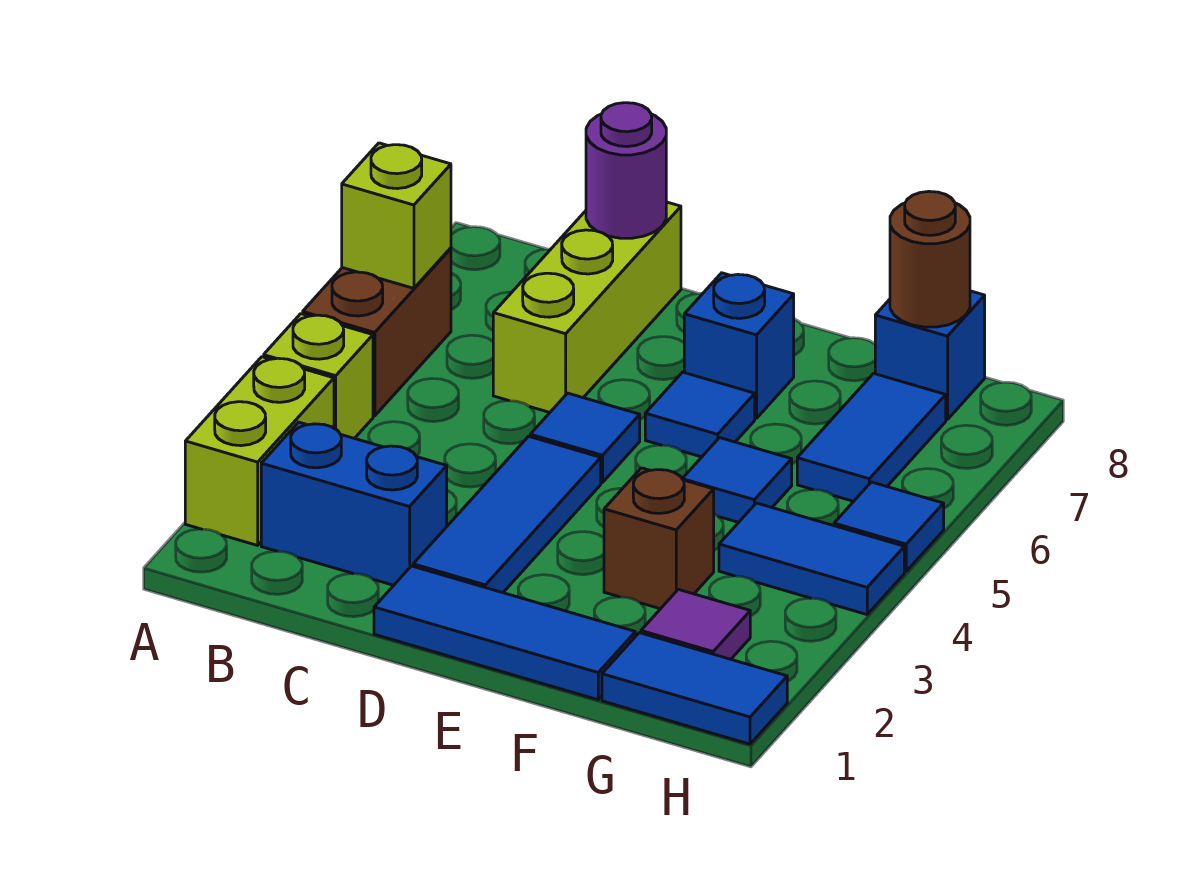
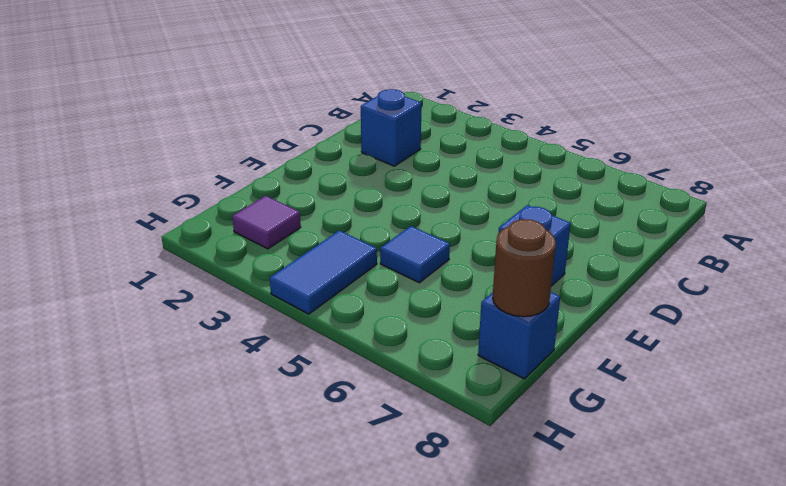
blue brick C2 level 1 -> blue brick B2:C2 level 1
none -> lime brick A2:A3 level 1
none -> lime brick A4 level 1
none -> brown brick A5:A6 level 1

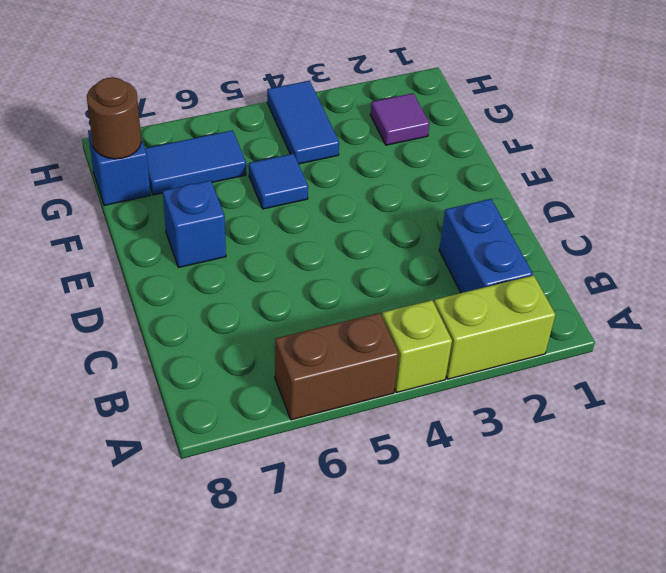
none -> lime brick C6:C8 level 1
none -> blue tile D1:F1 level 1
none -> blue tile D2:D4 level 1

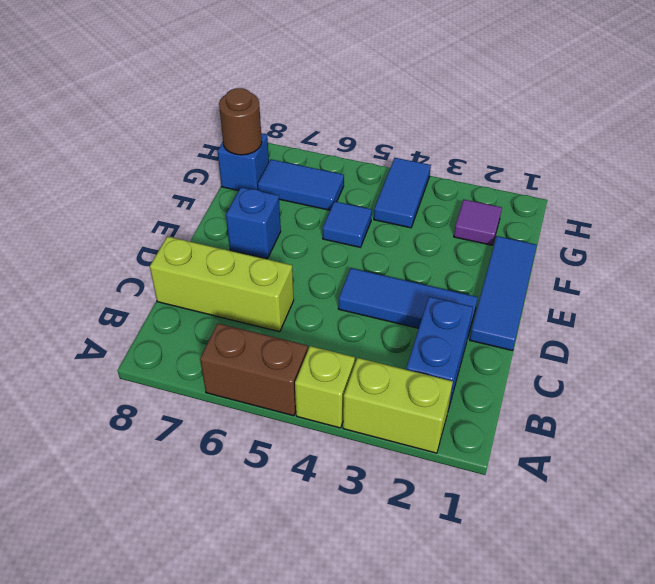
none -> blue tile D5 level 1
none -> blue tile E6 level 1
none -> brown brick F3 level 1

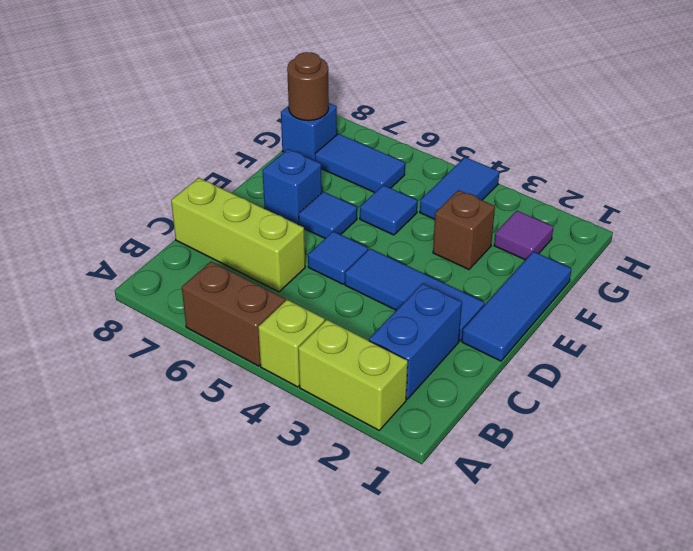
none -> blue tile G1:H1 level 1
none -> blue tile H5 level 1
none -> lime brick A6 level 2

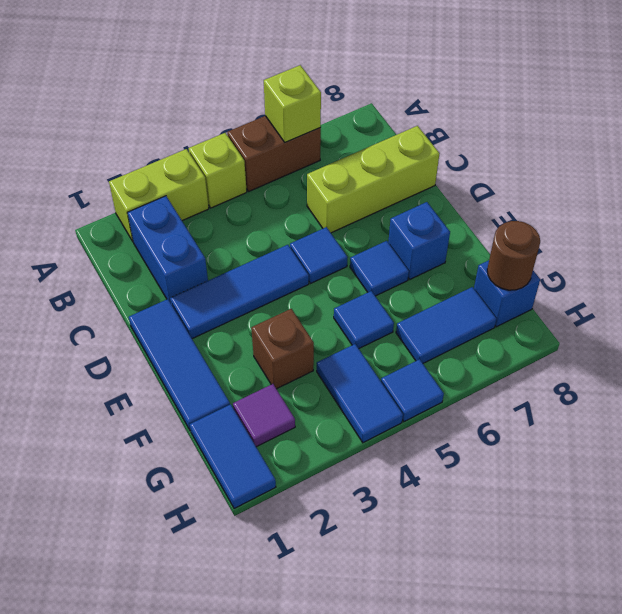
none -> purple round brick C8 level 2

